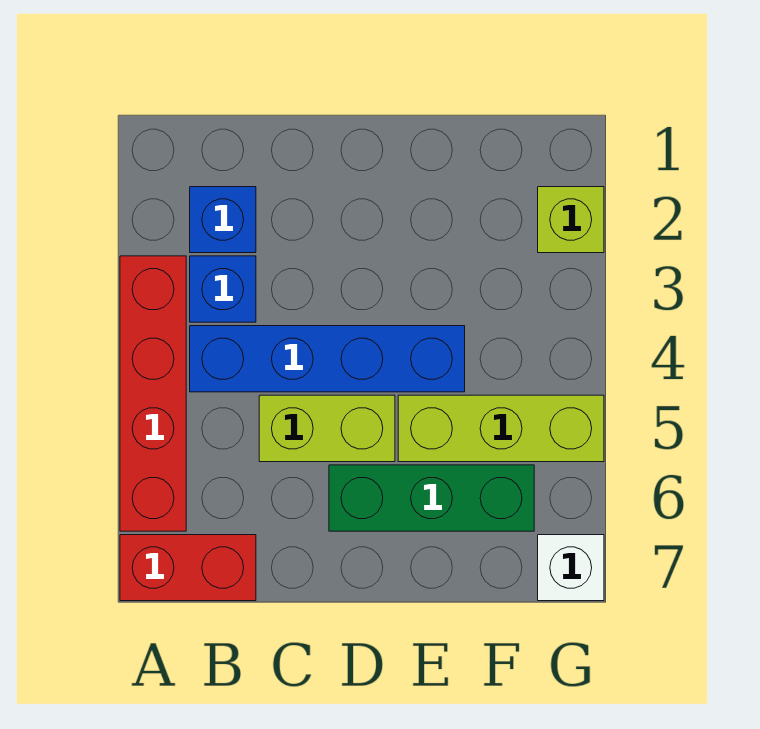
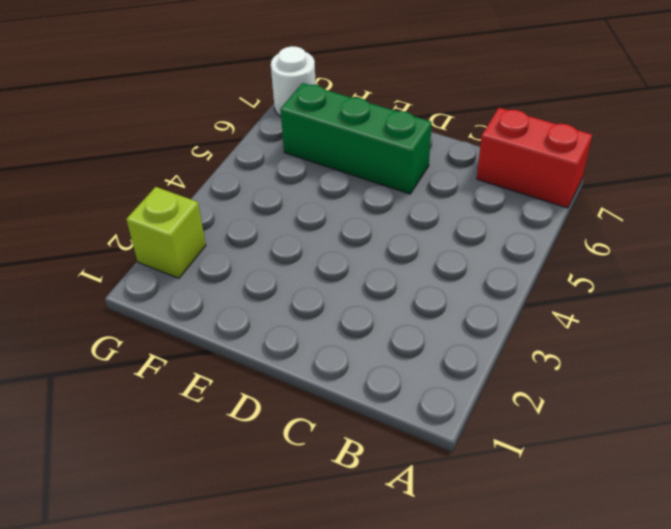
white round brick G7 level 1 -> white brick G7 level 1
none -> red brick A3:A6 level 1
none -> blue brick B2 level 1

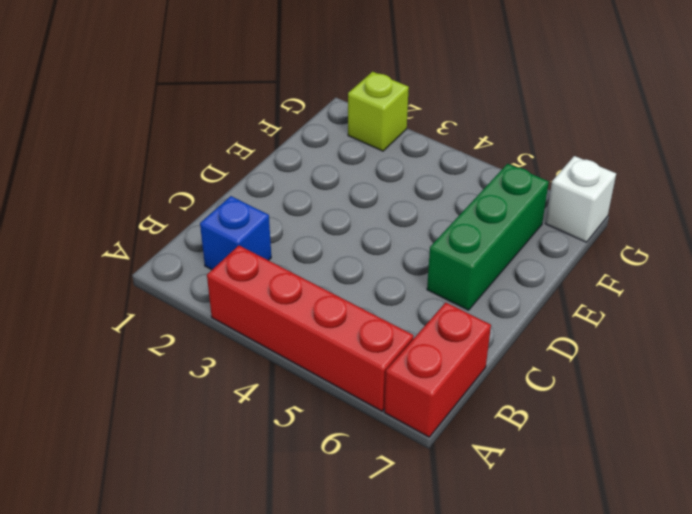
none -> blue brick B3 level 1
none -> blue brick B4:E4 level 1

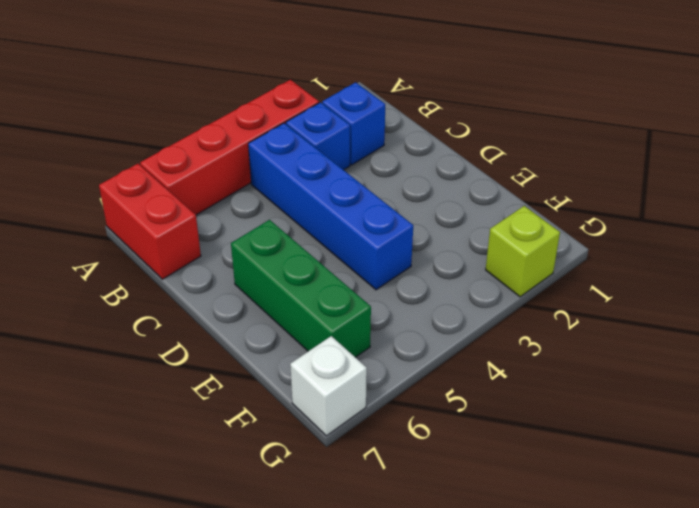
none -> lime brick C5:D5 level 1
none -> lime brick E5:G5 level 1

